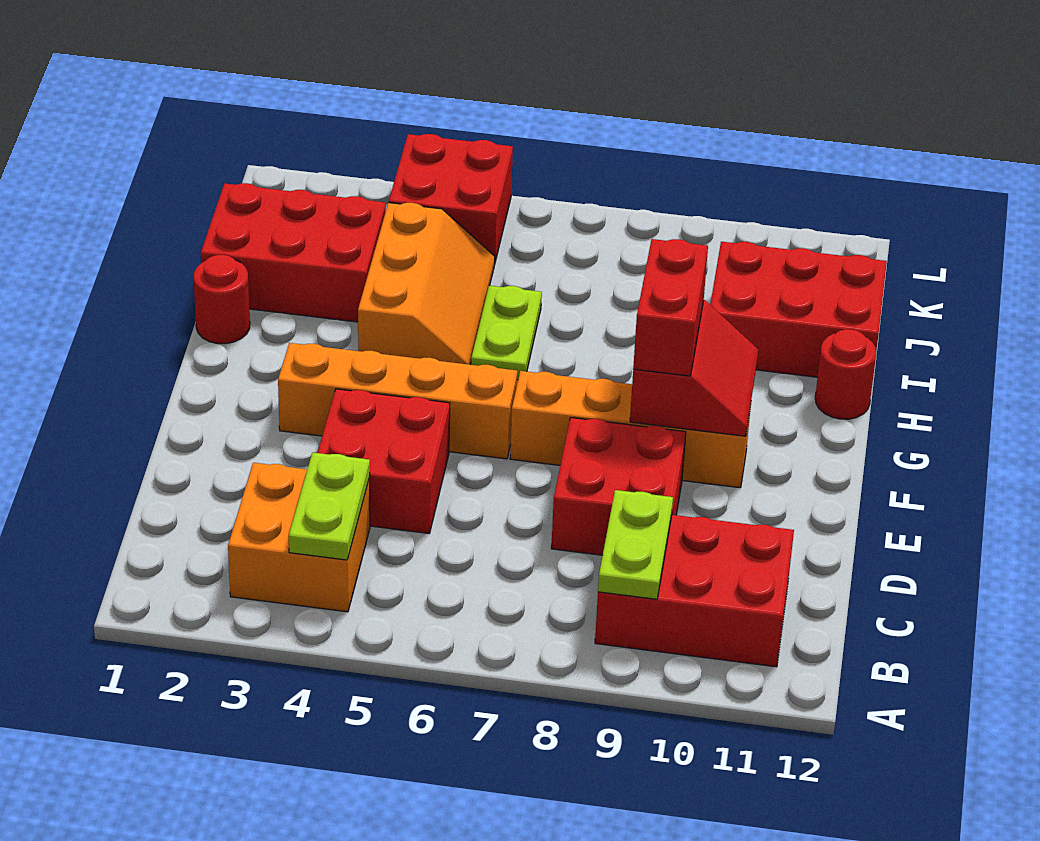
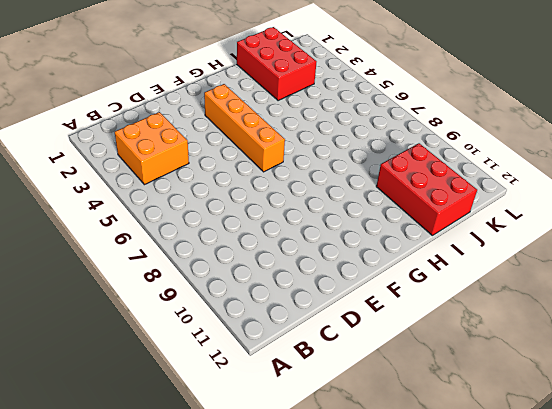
none -> red brick B9:C11 level 1
none -> red brick D4:E5 level 1
none -> red brick D8:E9 level 1

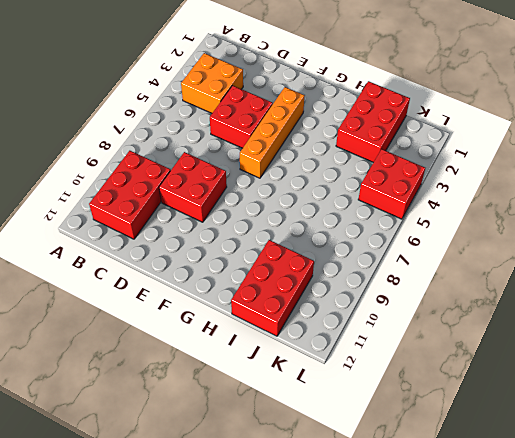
none -> orange brick F7:F10 level 1
none -> red round brick H1 level 1
none -> orange slope H4:J5 level 1 top 4

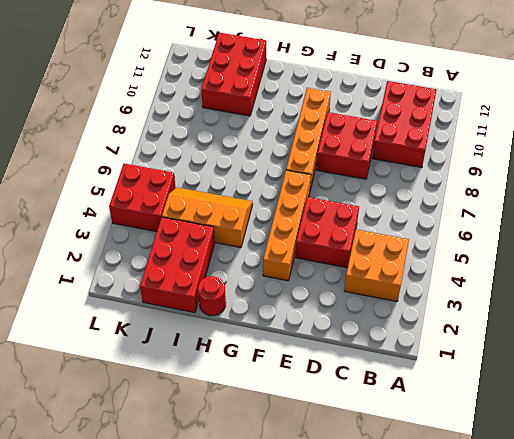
none -> lime plate H6:I6 level 1
none -> red round brick H12 level 1
none -> lime plate B4:C4 level 2

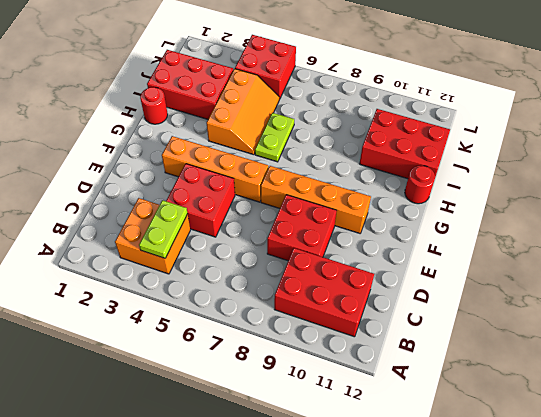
none -> lime plate B9:C9 level 2
none -> red slope F9:G10 level 2 top 9
none -> red brick F9:G9 level 3

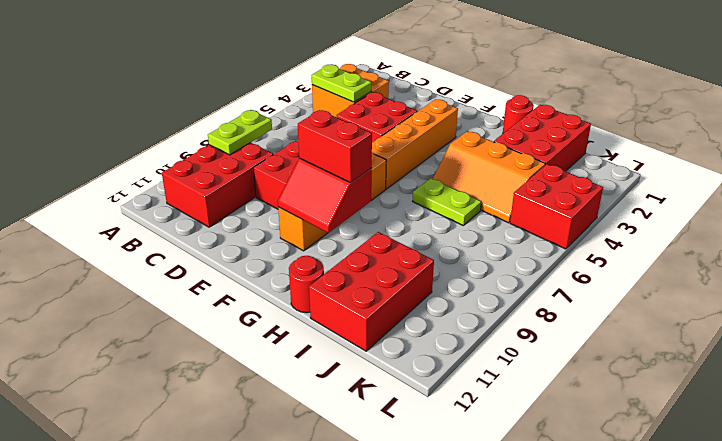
lime plate B8:B9 level 2 -> lime plate B9:C9 level 2

